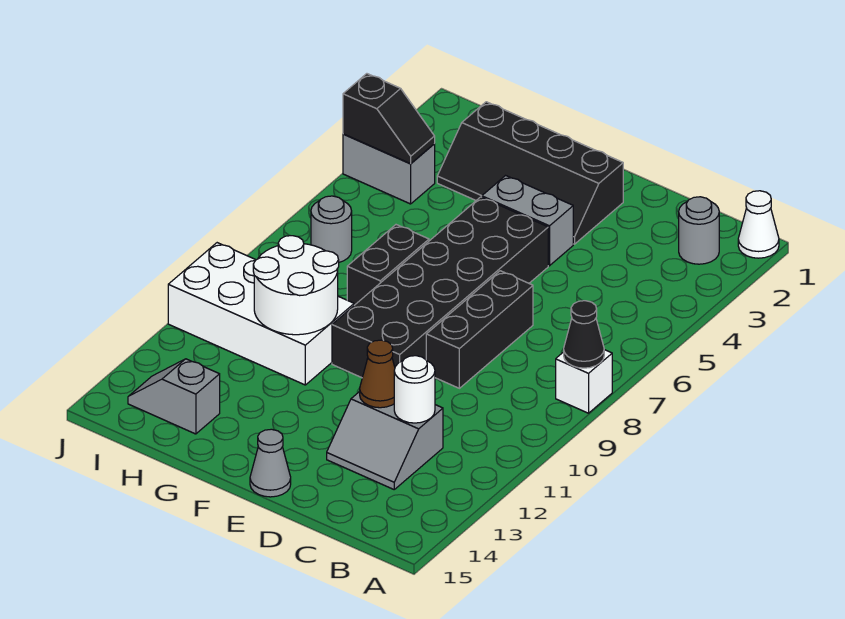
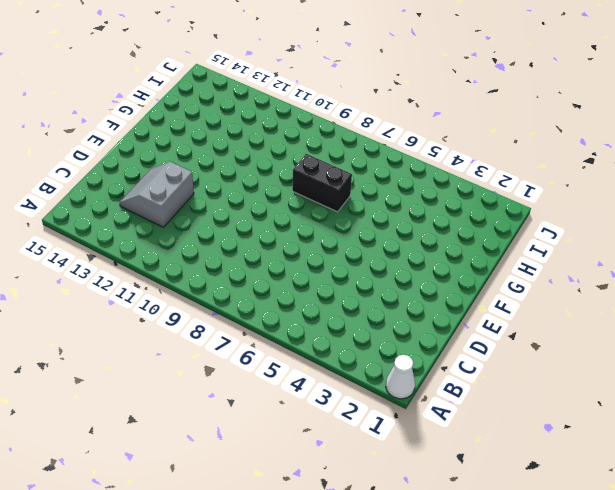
none -> white brick A8 level 1
none -> grey round brick B2 level 1
none -> black brick D7:D9 level 1

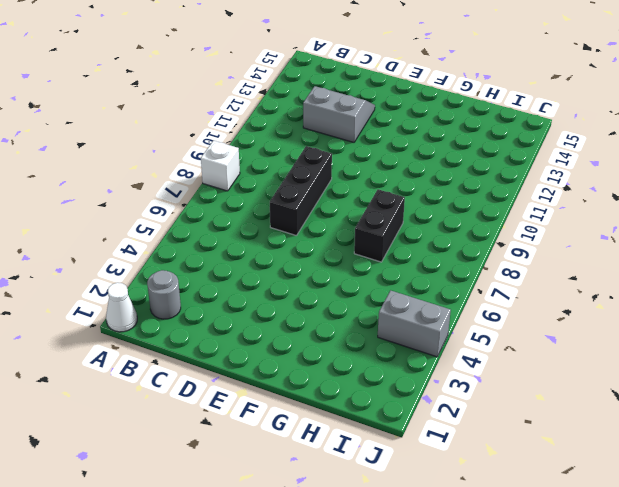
none -> black slope E2:H3 level 1 top 2
none -> grey brick E4:F4 level 1
none -> black brick E5:F10 level 1

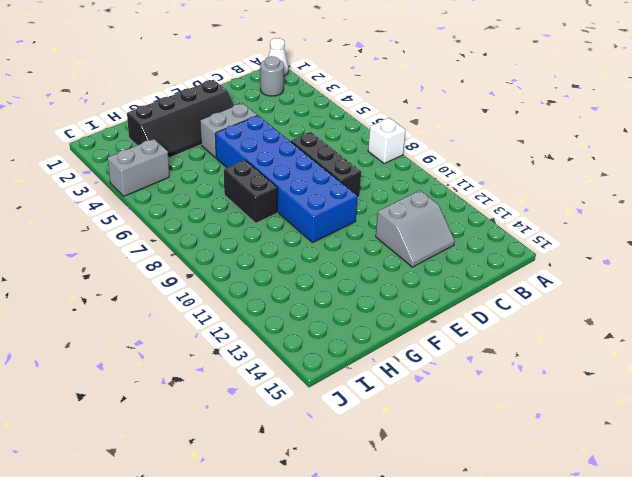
blue brick E5:F10 level 1 -> black brick E5:F10 level 1
none -> grey cone E15 level 1
none -> white brick G10:J11 level 1
none -> grey slope H14:I14 level 1 top H

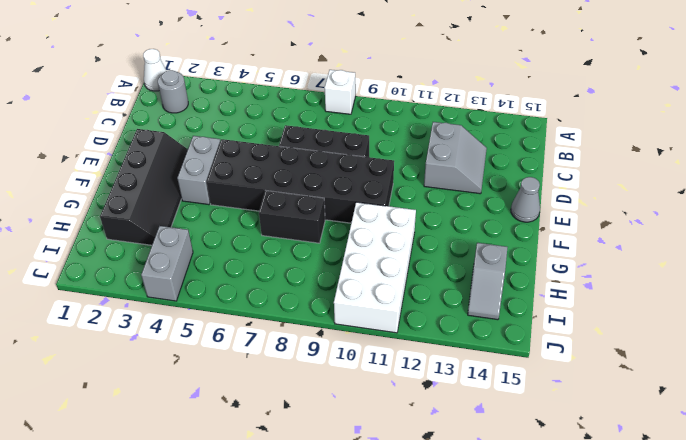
none -> grey round brick I7 level 1
none -> black cone A8 level 2
none -> white round brick C12 level 2

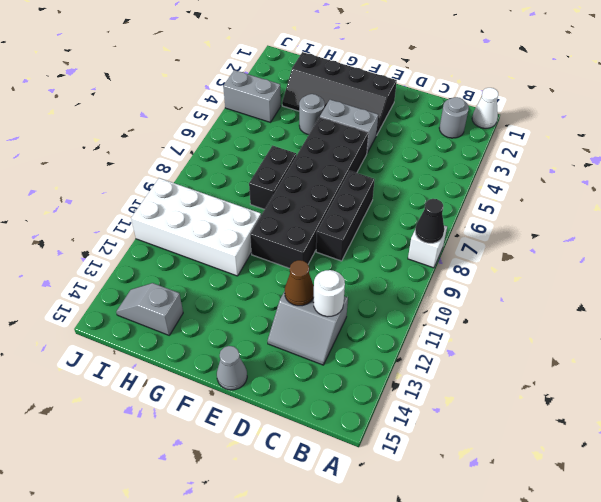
grey round brick G4 level 1 -> grey round brick I7 level 1
none -> white round brick G10:H11 level 2
none -> black slope I4:J4 level 2 top J

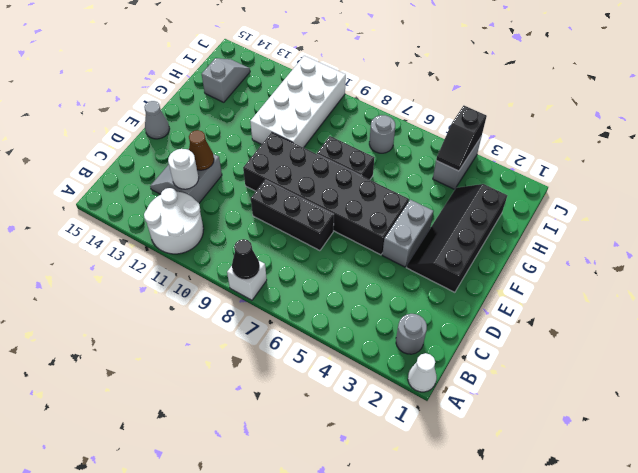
white round brick A11:B12 level 1 -> white round brick G10:H11 level 2

